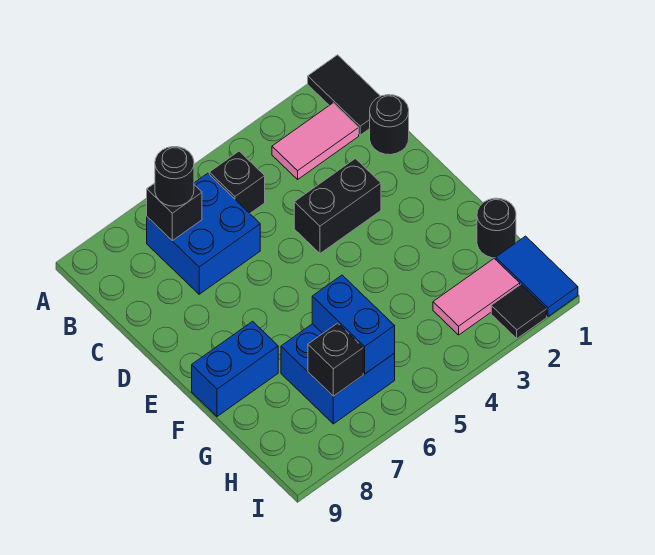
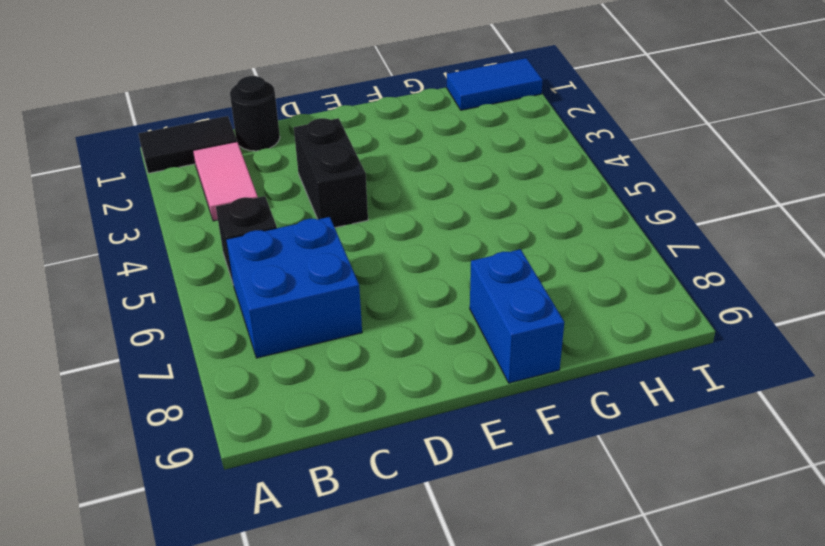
none -> black round brick G1 level 1
none -> blue brick G6:H7 level 1
none -> pink tile H2:H3 level 1

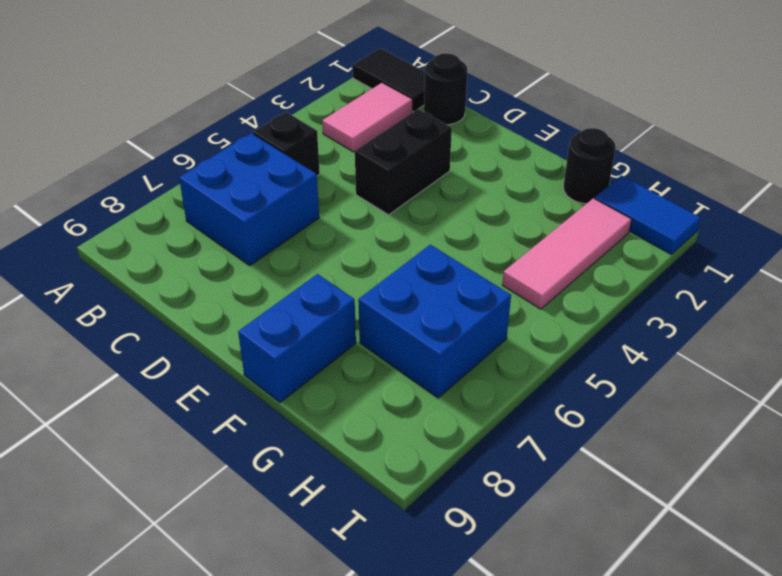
pink tile H2:H4 level 1 -> pink tile H2:H3 level 1
none -> black tile I2 level 1
none -> black brick B7 level 2
none -> blue brick G6:H6 level 2

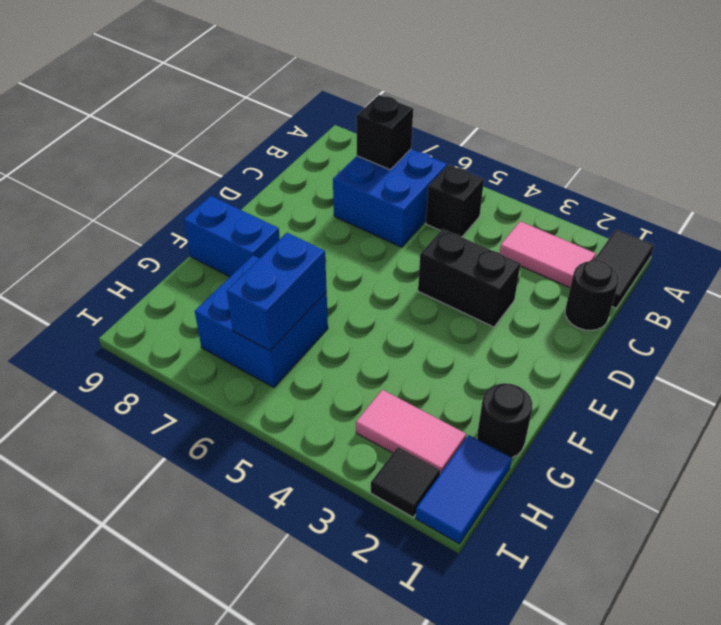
none -> black brick H7 level 2
none -> black round brick B7 level 3

